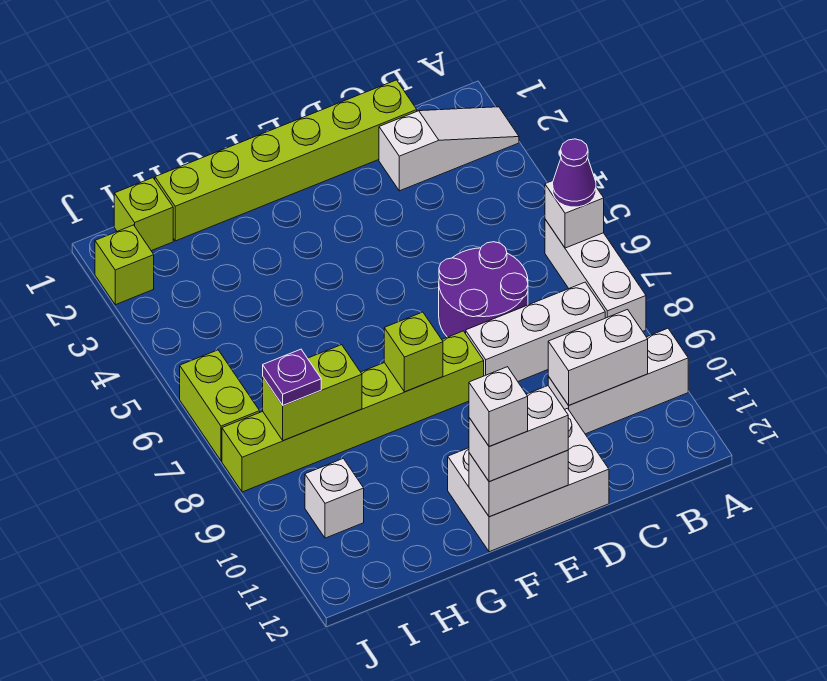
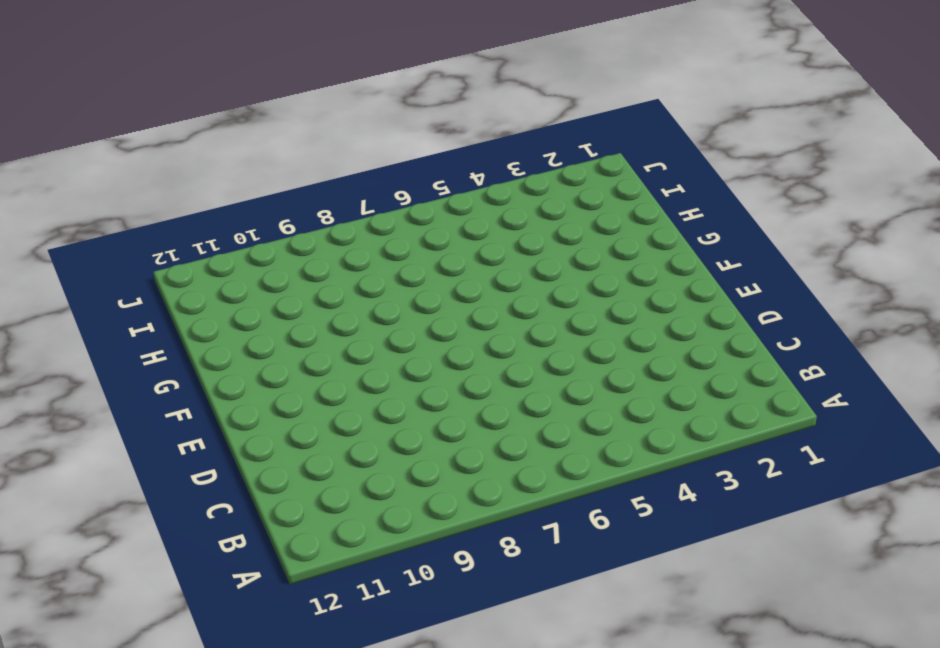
none -> white slope A2:C2 level 1 top C
none -> white brick A6:A8 level 1
none -> white brick A10:C10 level 1

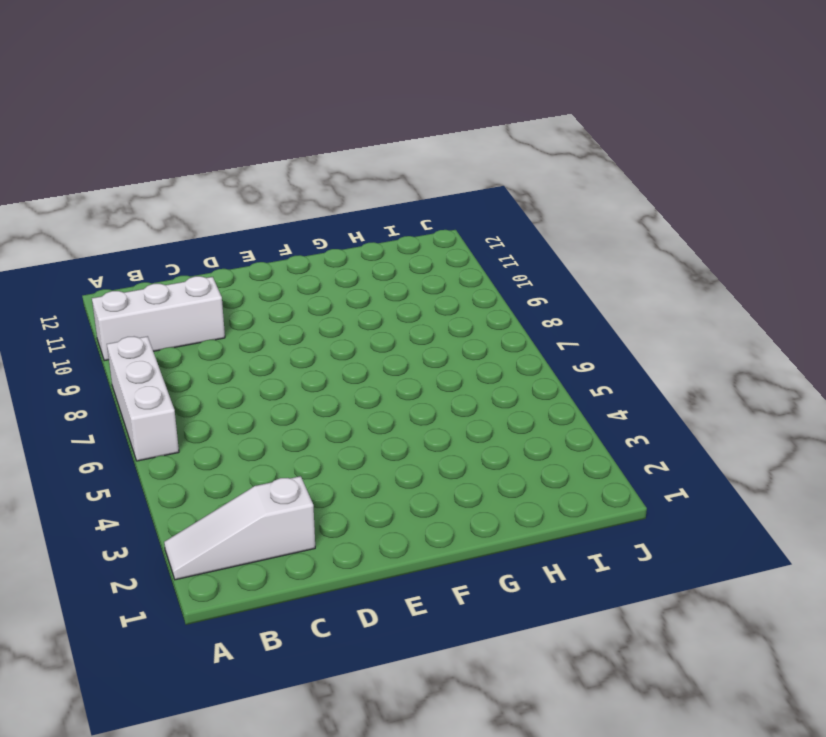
none -> white brick B8:D8 level 1
none -> lime brick C1:H1 level 1
none -> purple round brick C6:D7 level 1

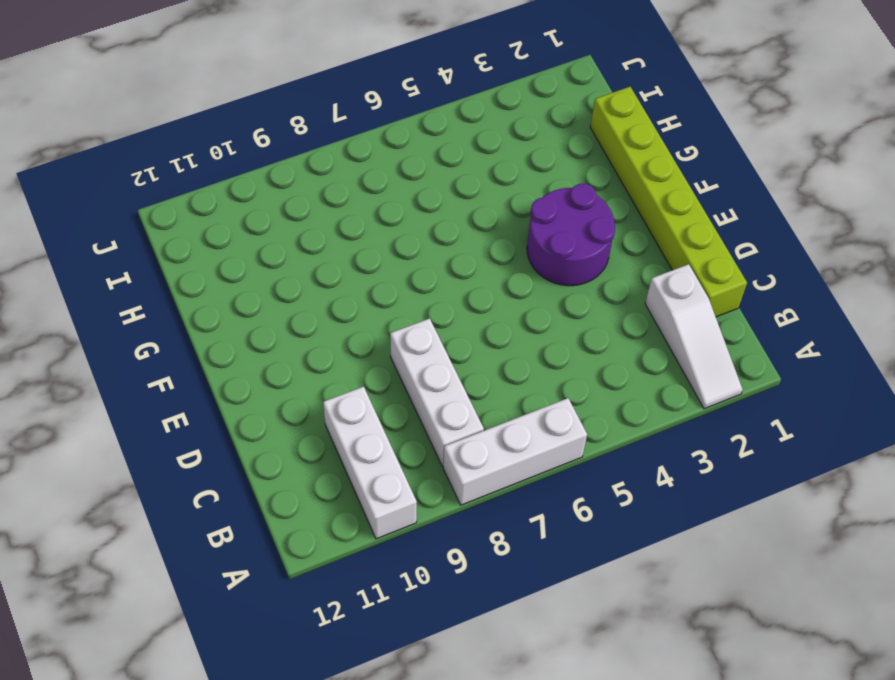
purple round brick E3:F4 level 1 -> purple round brick C6:D7 level 1
none -> white brick D11:F12 level 1
none -> lime brick E8:J8 level 1
none -> lime brick I1 level 1

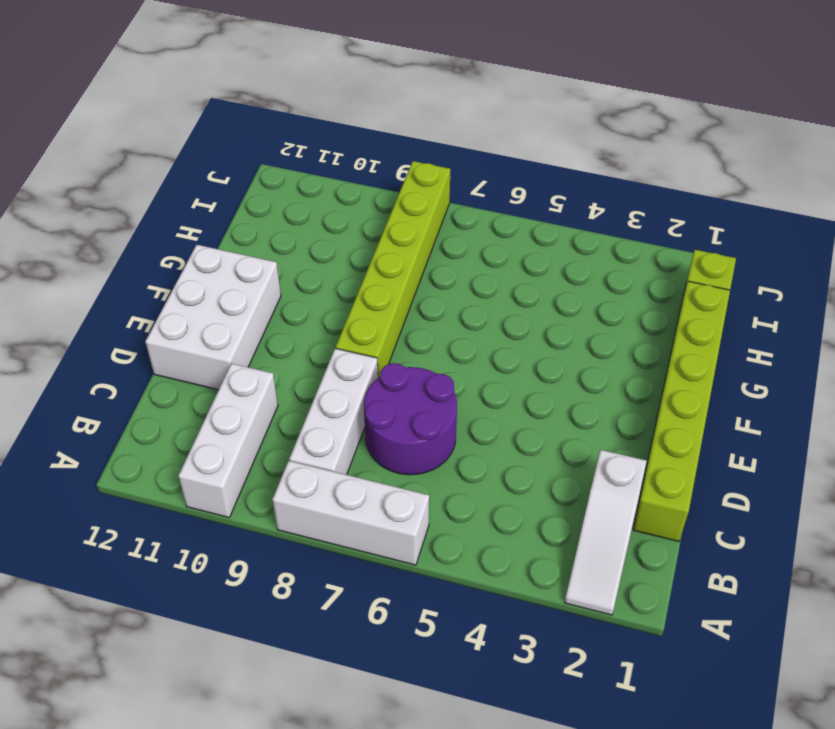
none -> white brick I10 level 1
none -> lime brick J2 level 1
none -> lime brick J6:J7 level 1

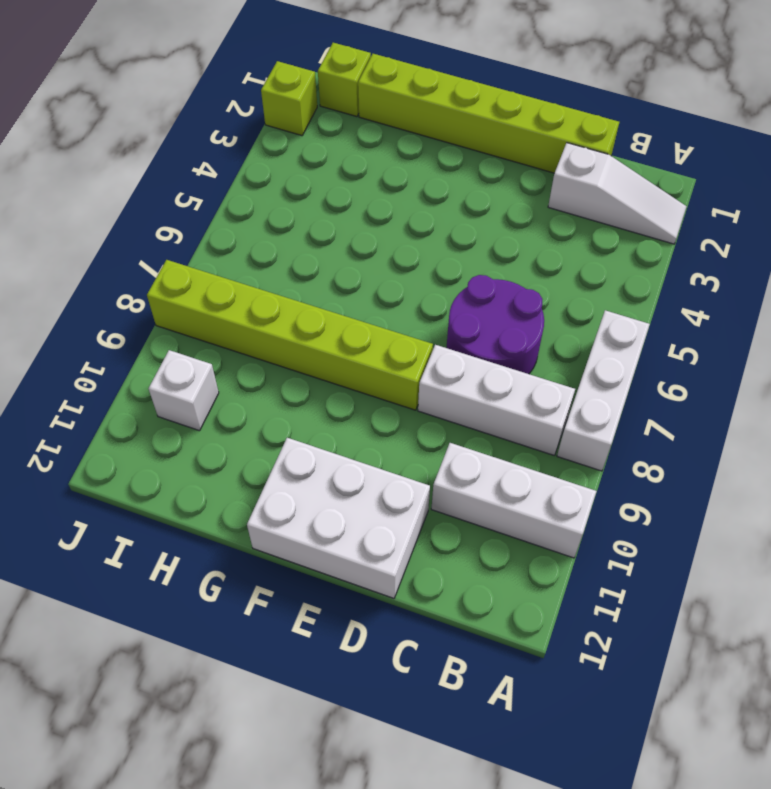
none -> lime brick J6:J7 level 1
none -> white brick A6 level 2
none -> white brick B10:C10 level 2

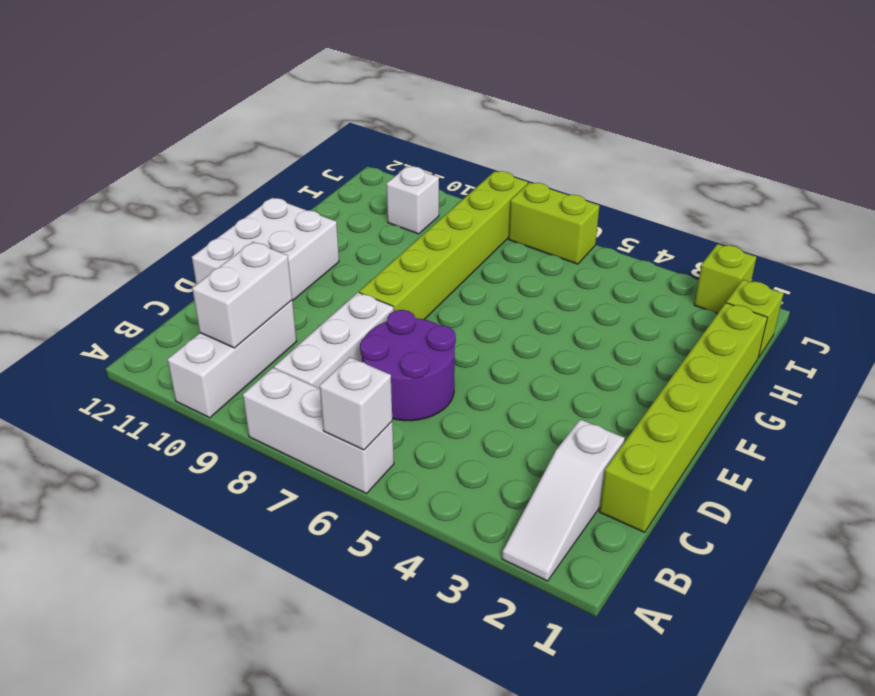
none -> white brick E12:F12 level 2
none -> lime brick F8 level 2
none -> lime brick H8:I8 level 2

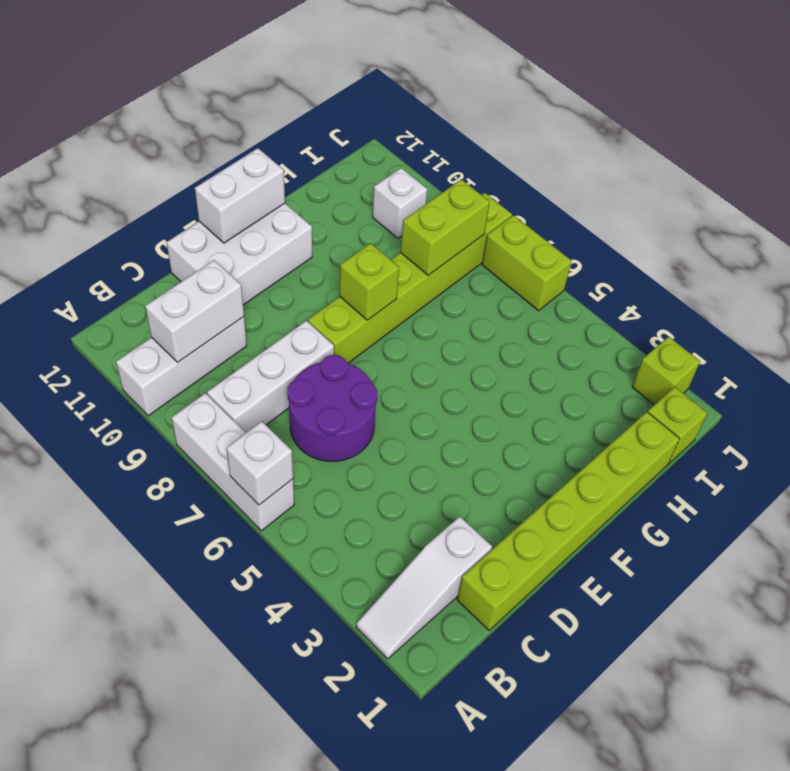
none -> purple cone A6 level 3
none -> white brick E12:F12 level 3
none -> purple plate I8 level 3

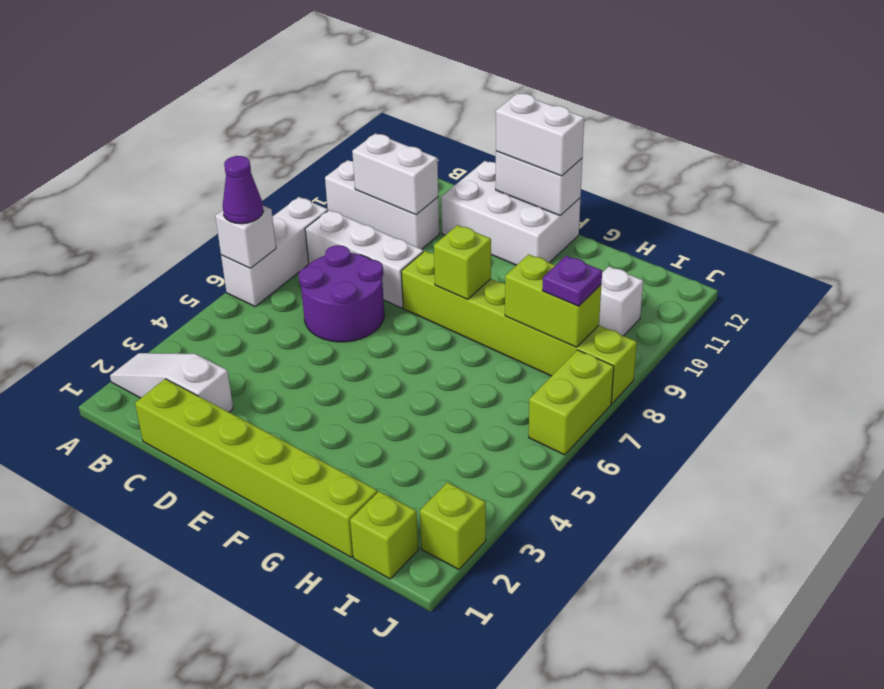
none -> white brick F12 level 4

